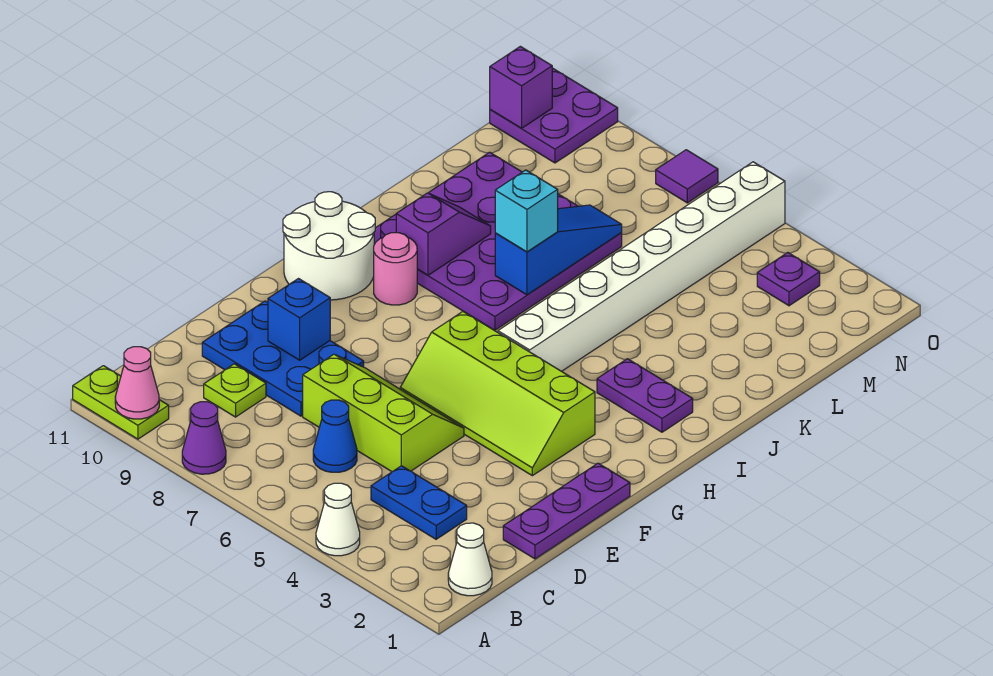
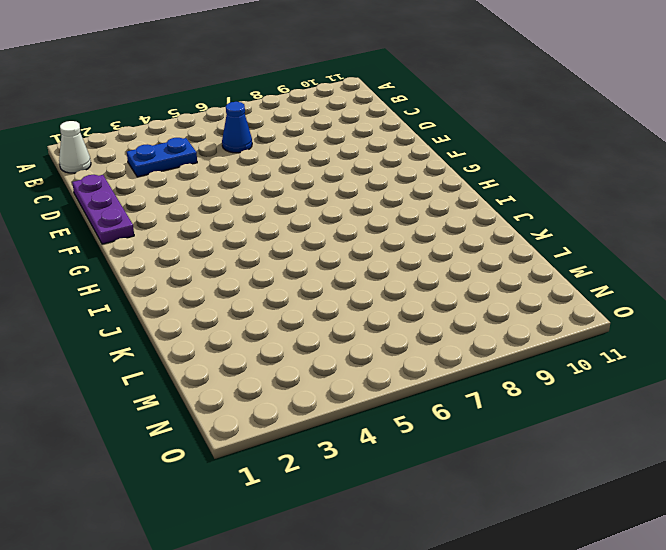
none -> white cone A4 level 1
none -> purple cone A8 level 1
none -> lime plate A10:A11 level 1

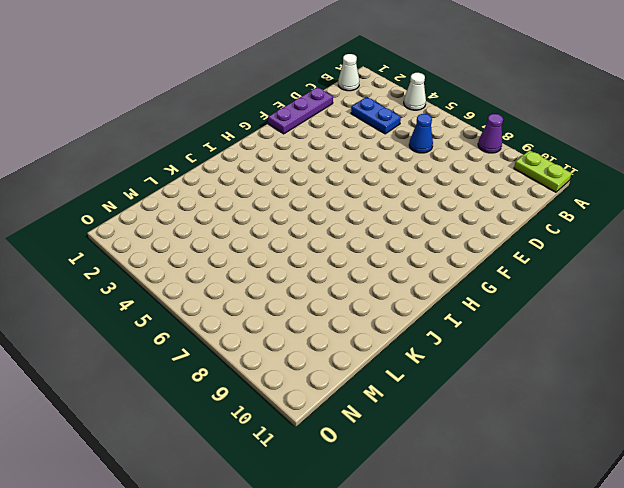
none -> lime plate C9 level 1
none -> lime slope D5:E7 level 1 top D
none -> blue plate D8:E10 level 1

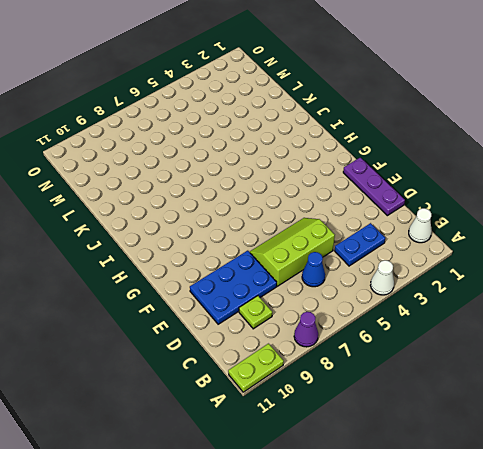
none -> lime slope F3:G6 level 1 top G
none -> white round brick G10:H11 level 1
none -> white brick H5:O5 level 1

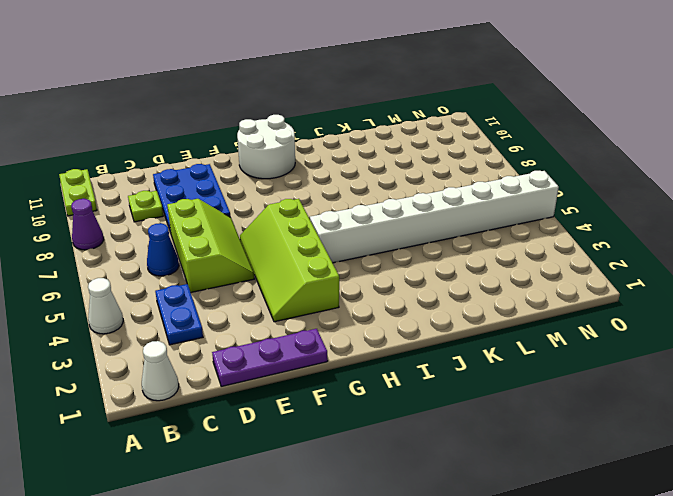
none -> pink round brick H9 level 1
none -> purple plate I2:I3 level 1
none -> purple plate I7:L10 level 1

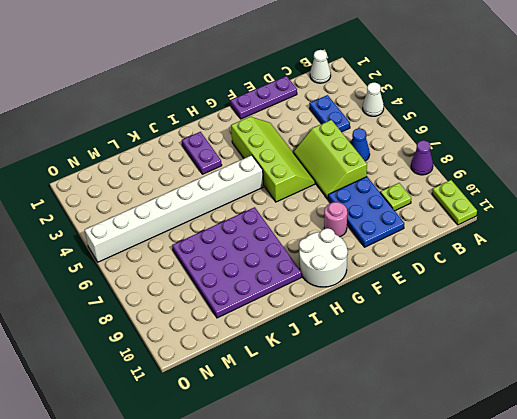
pink round brick F9 level 1 -> pink round brick H9 level 1
none -> purple plate N3 level 1
none -> purple plate N10:O11 level 1
none -> purple tile O7 level 1

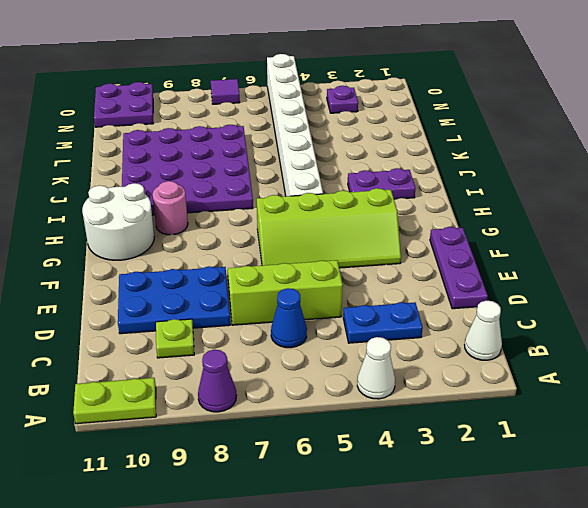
none -> pink cone A10 level 2
none -> blue brick E9 level 2
none -> purple slope I9:J9 level 2 top I

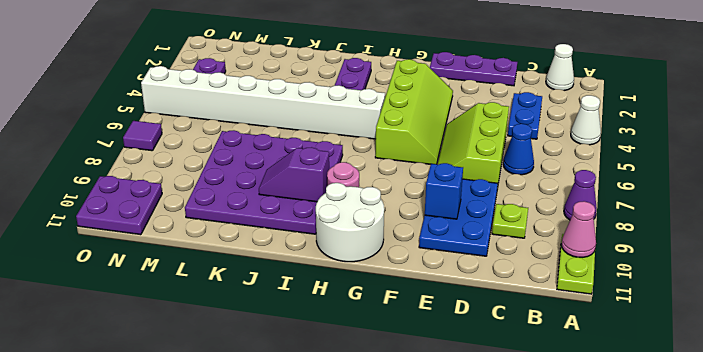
none -> blue slope J7:L7 level 2 top J
none -> purple brick N11 level 2
none -> cyan brick J7 level 3

